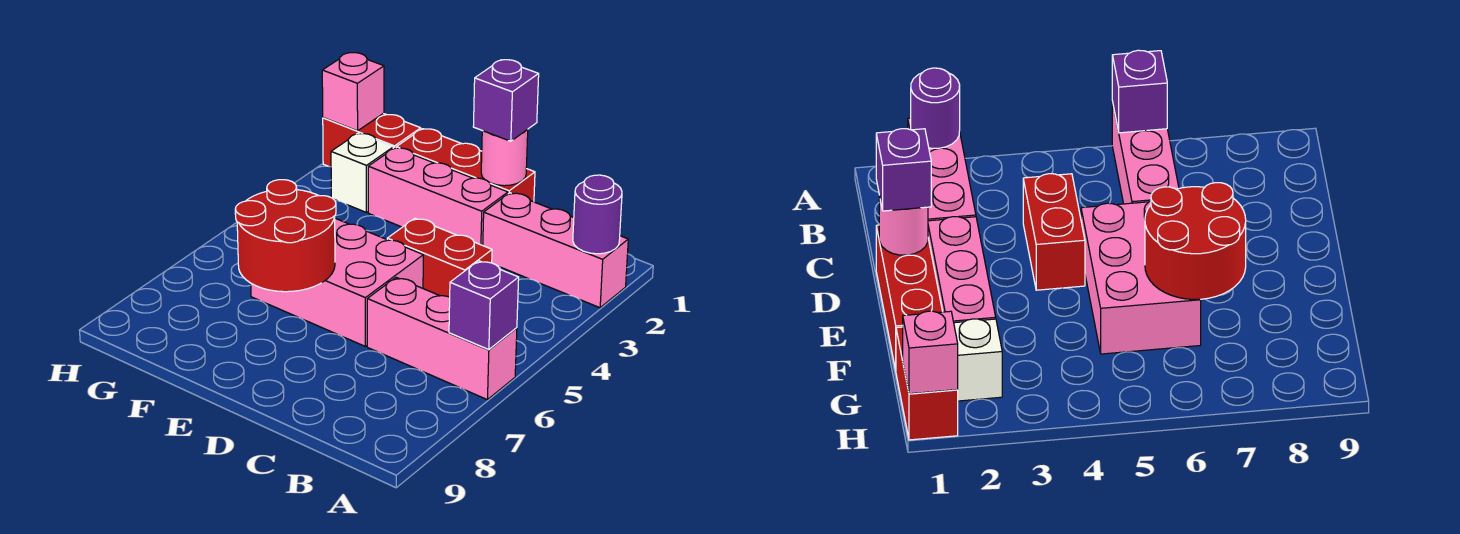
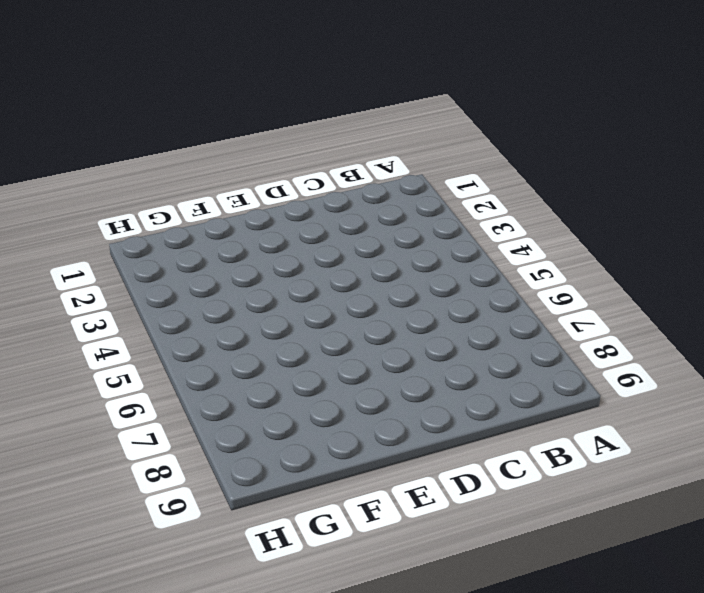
none -> pink brick A2:C2 level 1
none -> pink brick A6:C6 level 1
none -> red brick C4:D4 level 1

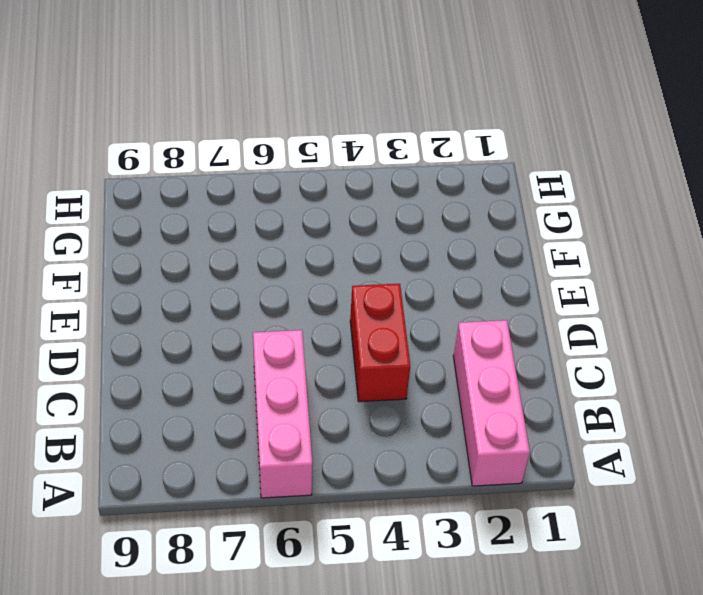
none -> red brick D1:F1 level 1
none -> pink brick D2:F2 level 1
none -> pink brick D5:F6 level 1

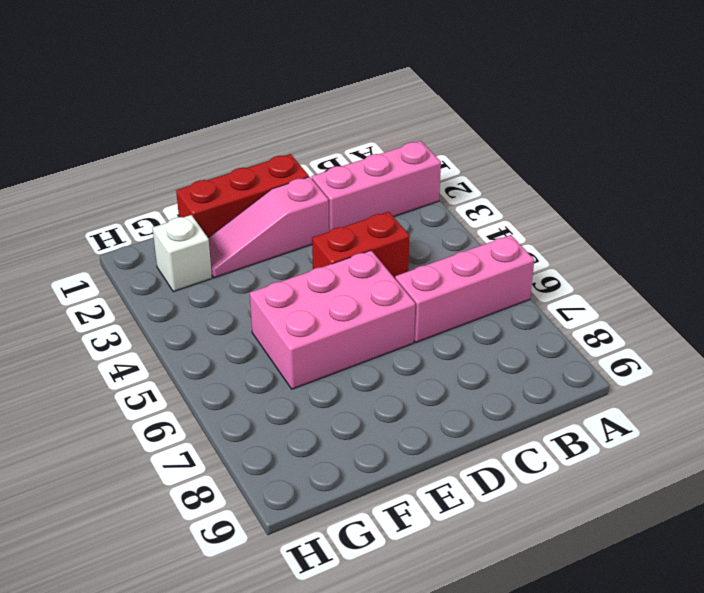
pink slope D2:F2 level 1 top D -> pink brick D2:F2 level 1
none -> red brick G1:H1 level 1
none -> purple round brick A2 level 2
none -> purple brick A6 level 2

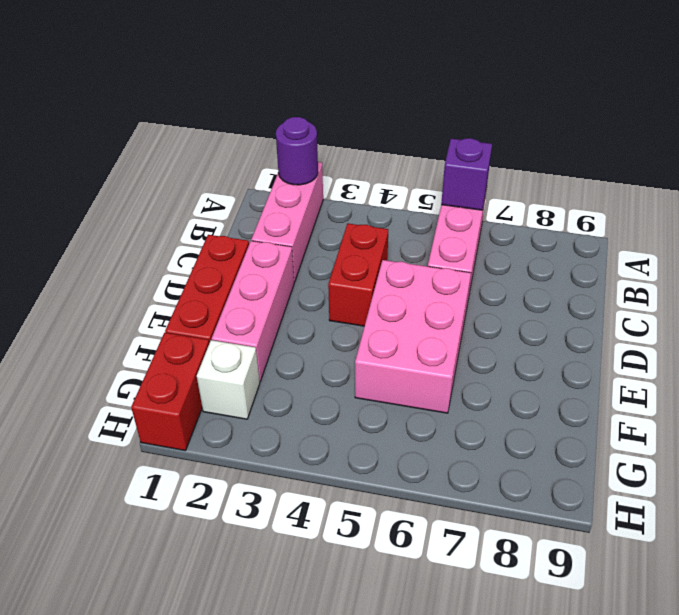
none -> pink round brick D1 level 2
none -> red round brick E6:F7 level 2
none -> pink brick H1 level 2

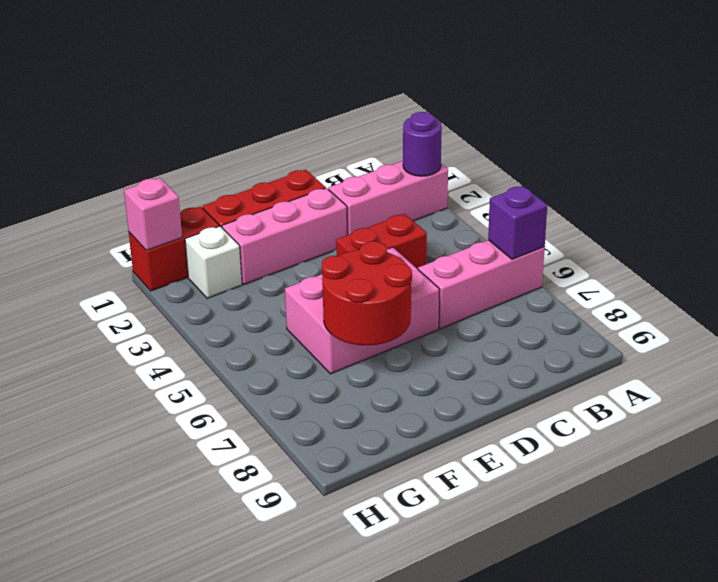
none -> pink round brick D1 level 2
none -> purple brick D1 level 3

